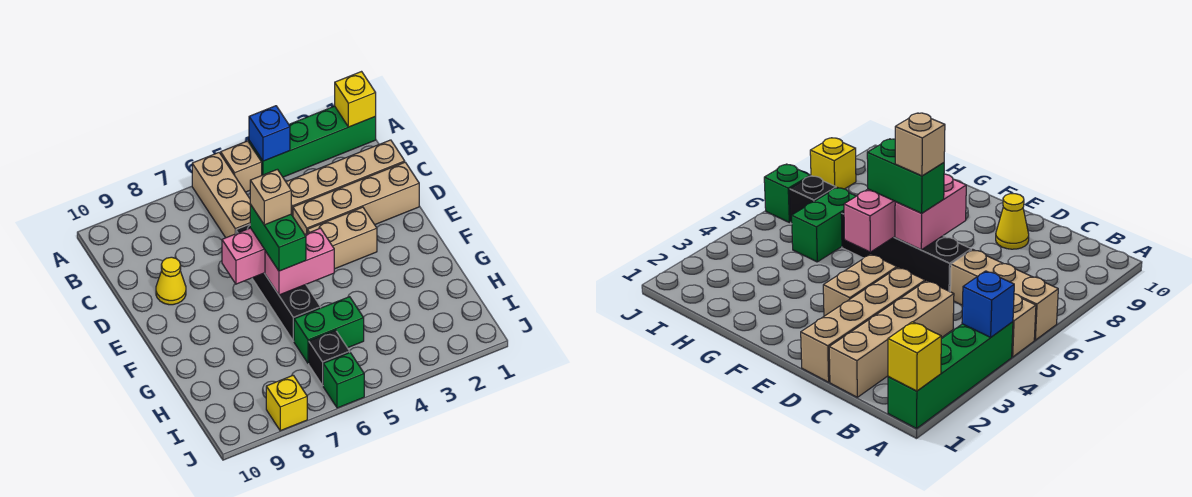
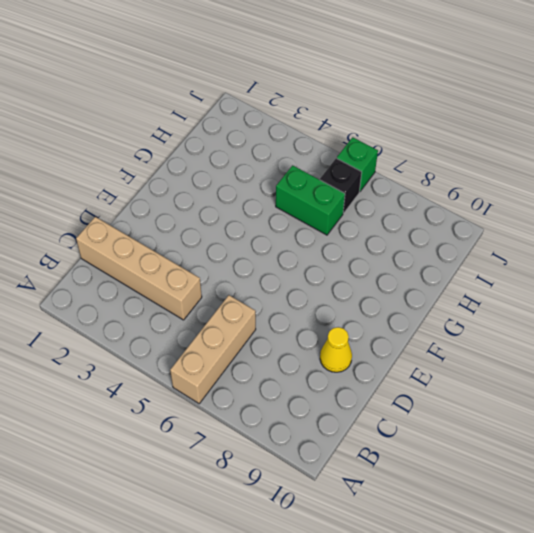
none -> green brick A1:A4 level 1
none -> tan brick A5 level 1
none -> tan brick D1:D4 level 1

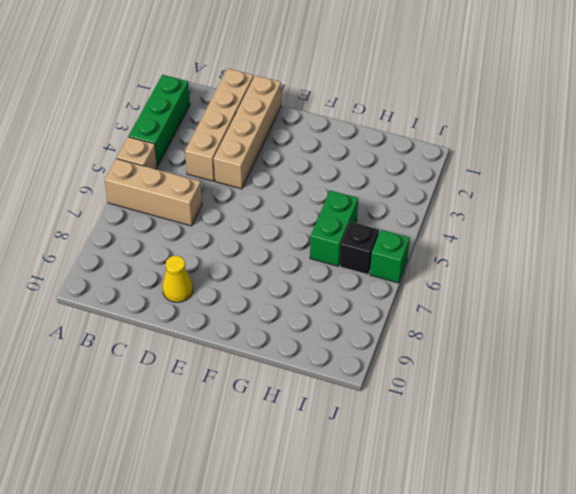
green brick A2:A4 level 1 -> green brick A1:A4 level 1
none -> black brick D6:G6 level 1
none -> tan brick E3:E4 level 1
none -> yellow brick J8 level 1

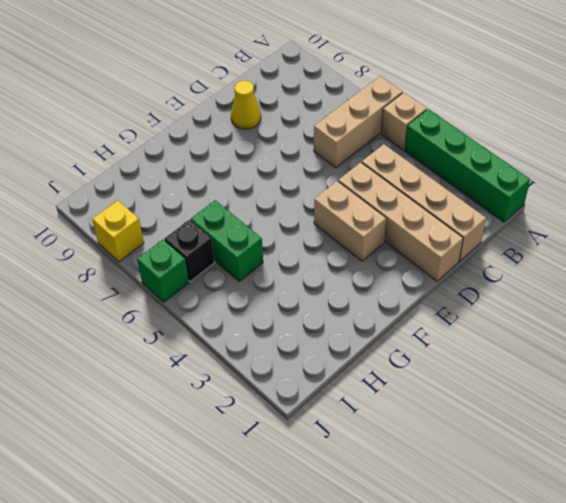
none -> black brick D6:G6 level 1
none -> yellow brick A1 level 2
none -> blue brick A4 level 2

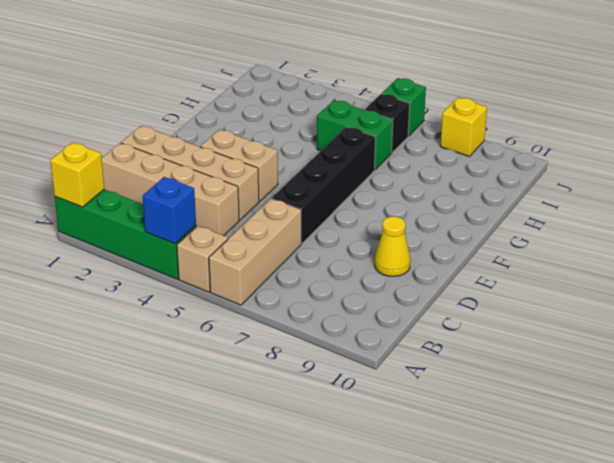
none -> pink brick E6:E7 level 2
none -> pink brick F5:F6 level 2
none -> green brick E6:F6 level 3

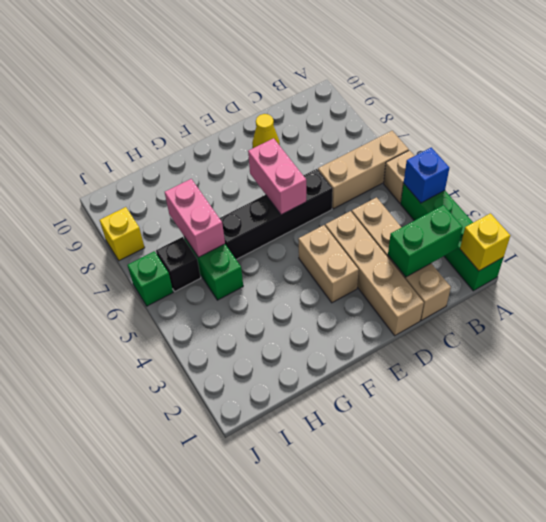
green brick B2:C2 level 2 -> green brick E6:F6 level 3
pink brick H6:H7 level 2 -> pink brick F5:F6 level 2
none -> tan brick E6 level 4

